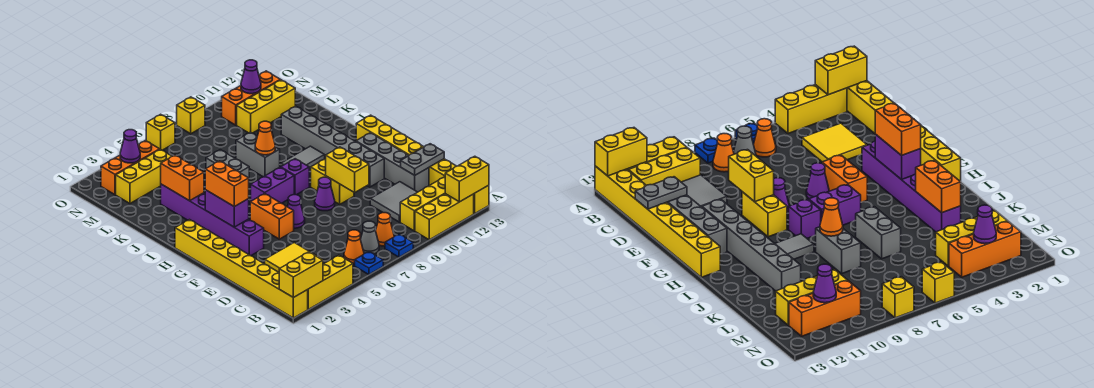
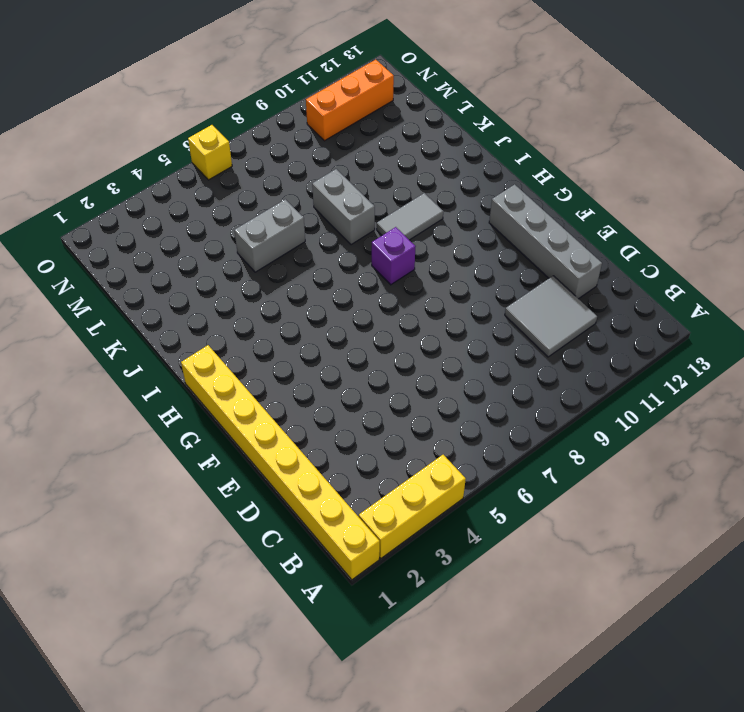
grey brick K5:K6 level 1 -> grey brick J6:K6 level 1
none -> blue plate A6 level 1
none -> blue plate A8 level 1
none -> yellow brick A10:A12 level 1
none -> yellow brick A13:H13 level 1

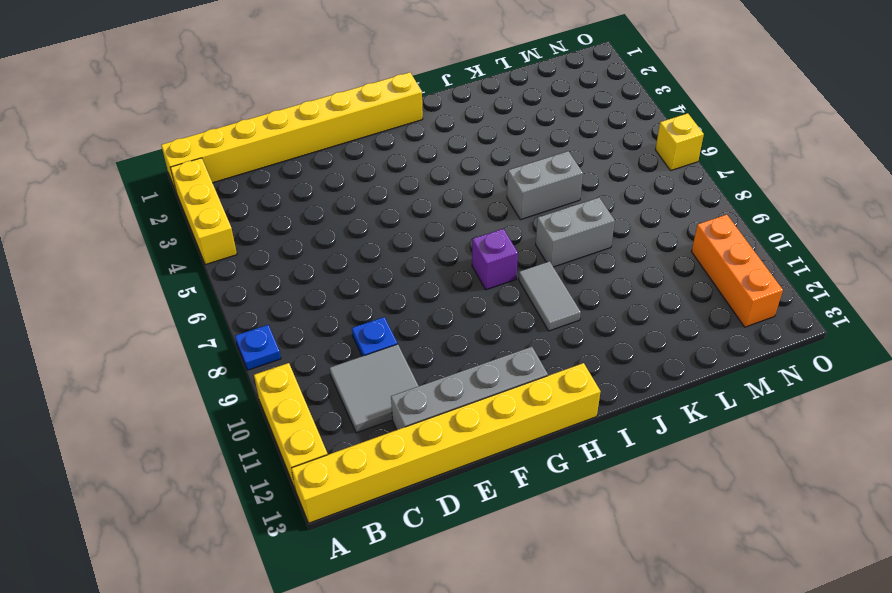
blue plate D9 level 1 -> blue plate A6 level 1
none -> orange cone B6 level 1
none -> grey cone B7 level 1
none -> orange cone B8 level 1
none -> yellow brick B10:B12 level 1

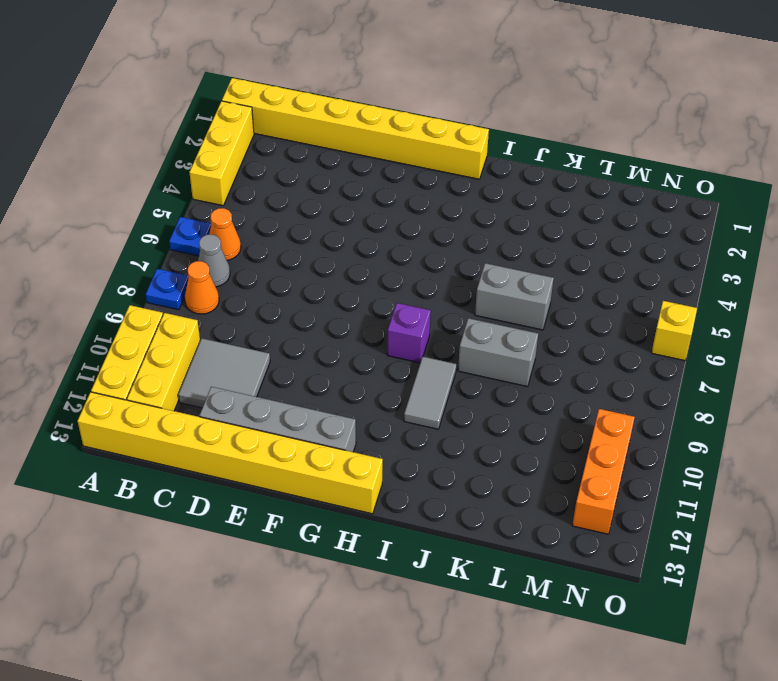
none -> yellow tile C3:D4 level 1
none -> purple brick F3:K3 level 1
none -> orange brick F5:G5 level 1
none -> purple cone F6 level 1

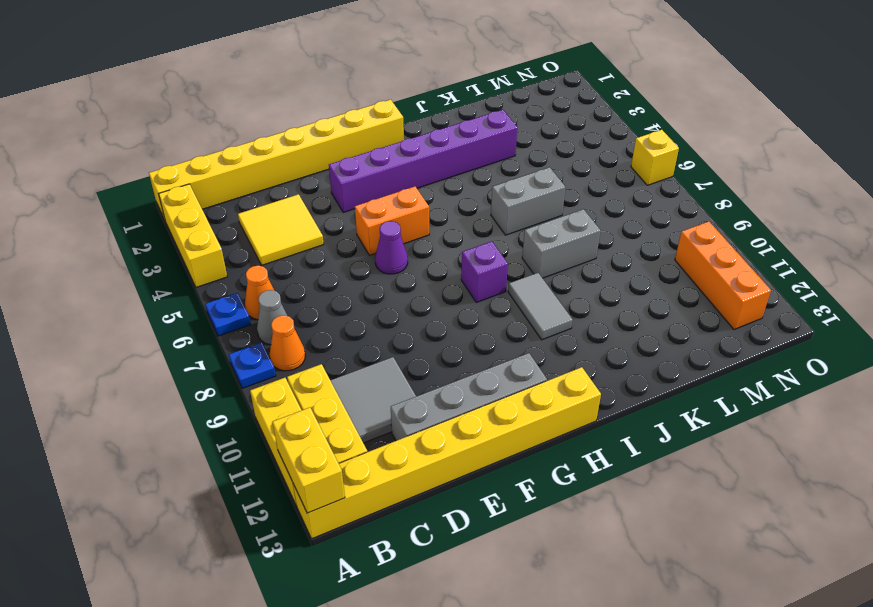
none -> purple cone F8 level 1
none -> yellow brick F9:G9 level 1
none -> grey brick F11:K11 level 1
none -> purple brick H6:H7 level 1

